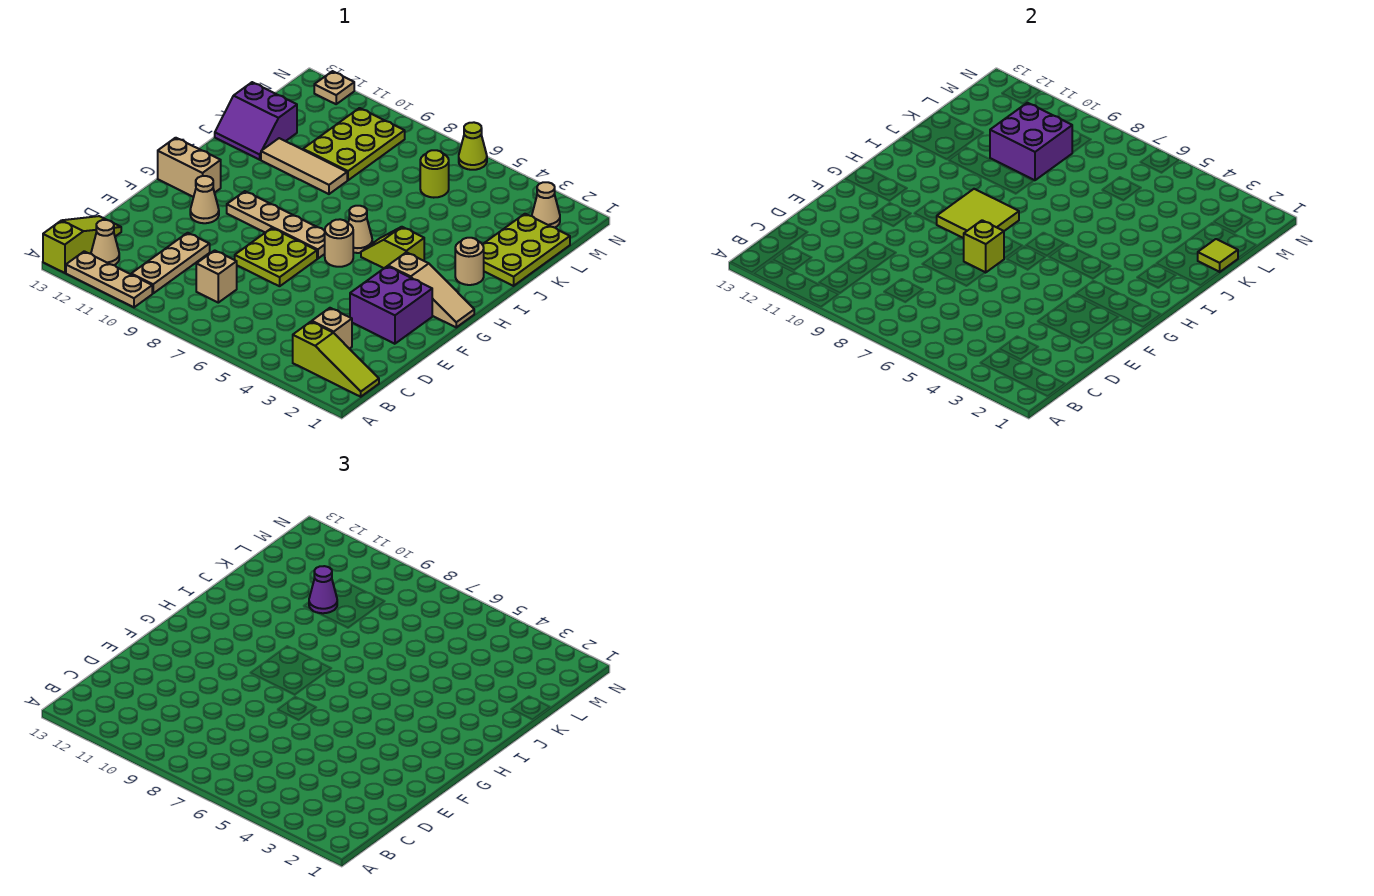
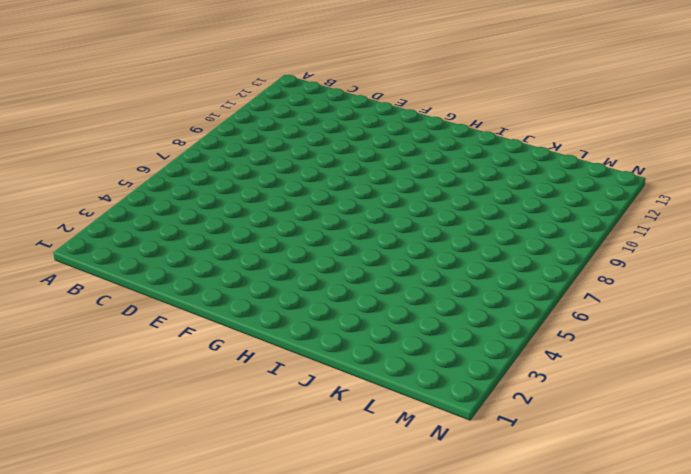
none -> tan plate A10:A12 level 1
none -> lime slope A13:C13 level 1 top A
none -> lime slope B1:B3 level 1 top 3
none -> tan plate B10:D10 level 1

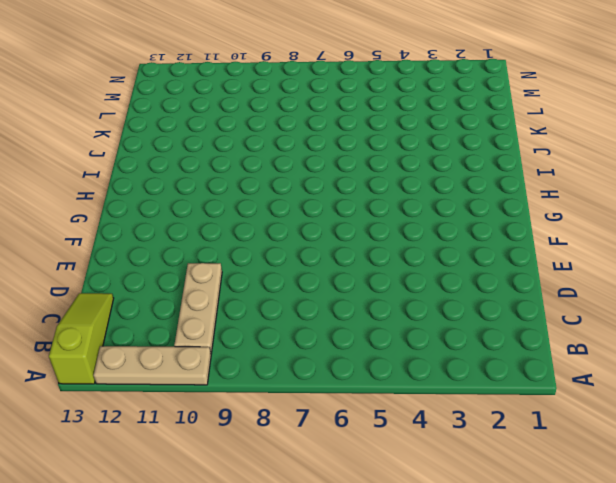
none -> lime slope B1:B3 level 1 top 3
none -> tan cone B12 level 1
none -> tan brick C3 level 1
none -> tan brick C8 level 1

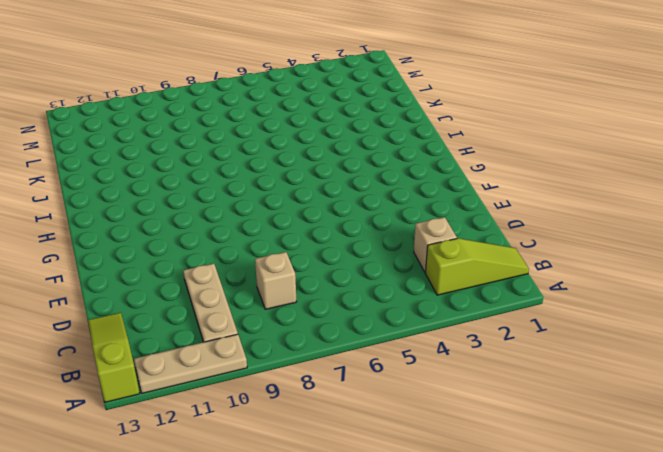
none -> tan cone B12 level 1
none -> purple brick E2:F3 level 1
none -> lime plate E7:F8 level 1
none -> tan cone F11 level 1

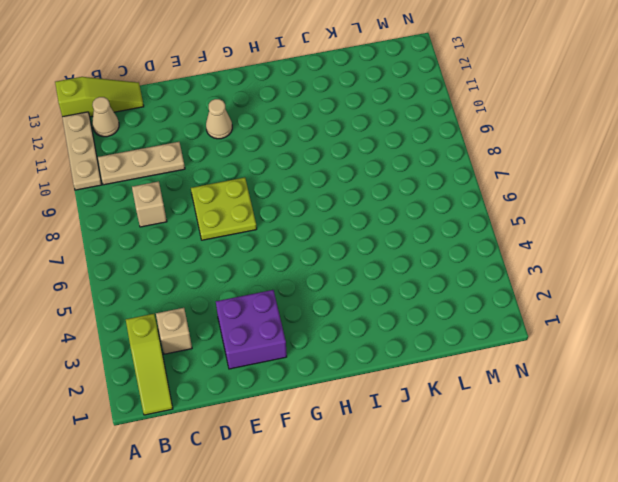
none -> tan slope G1:G3 level 1 top 3
none -> tan round brick G6 level 1
none -> tan plate G7:G10 level 1
none -> tan brick G12:G13 level 1

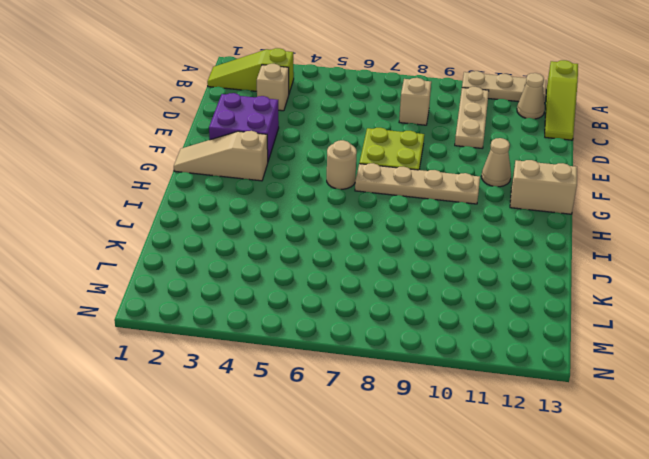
none -> lime slope H4:H5 level 1 top 4
none -> tan cone H6 level 1
none -> tan round brick I2 level 1
none -> lime plate J1:L2 level 1

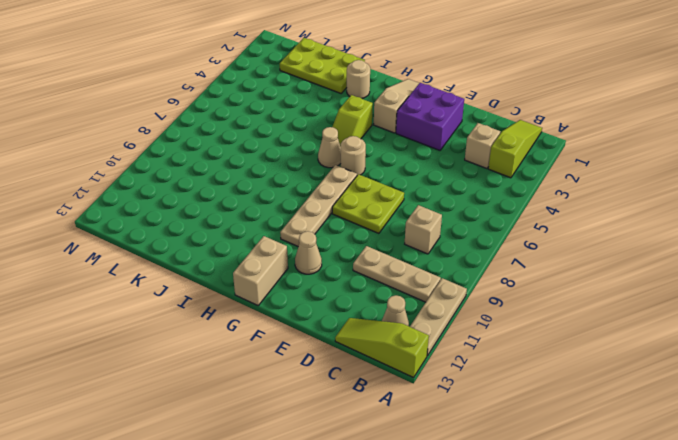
none -> tan tile J9:J11 level 1
none -> purple slope J12:K13 level 1 top K
none -> lime plate K9:M10 level 1
none -> lime round brick L6 level 1

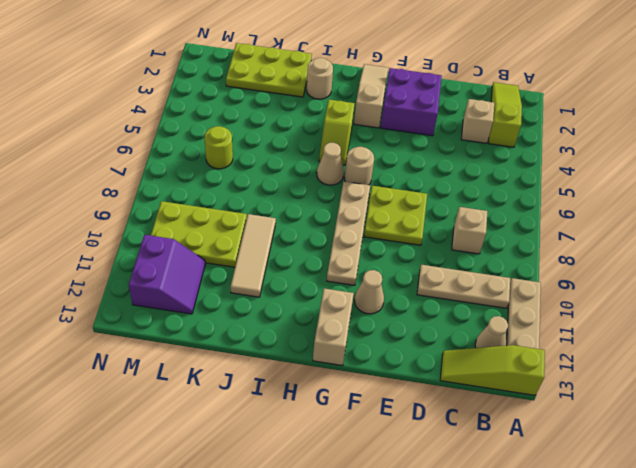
purple slope L11:M12 level 1 top M -> purple slope J12:K13 level 1 top K
none -> tan cone M2 level 1
none -> lime cone N6 level 1
none -> tan plate N12 level 1
none -> lime brick F7 level 2

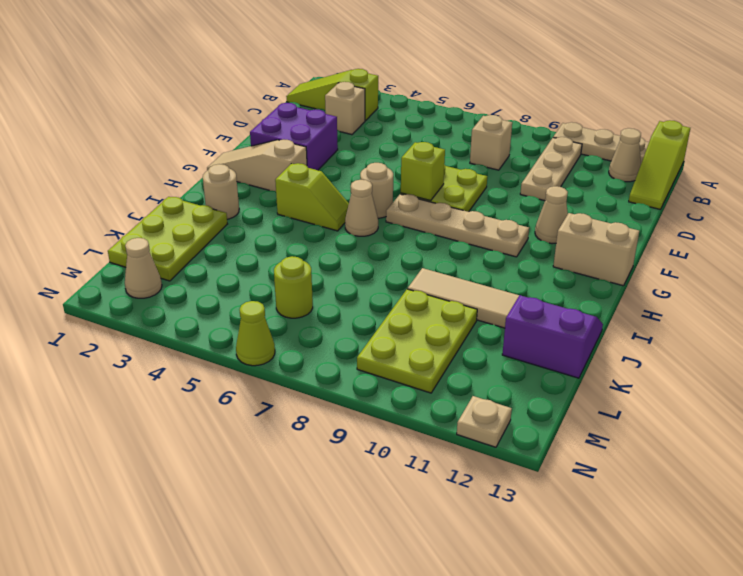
none -> lime tile G8:H9 level 2
none -> lime tile K1 level 2
none -> purple brick K9:L10 level 2
none -> purple cone K10 level 3

